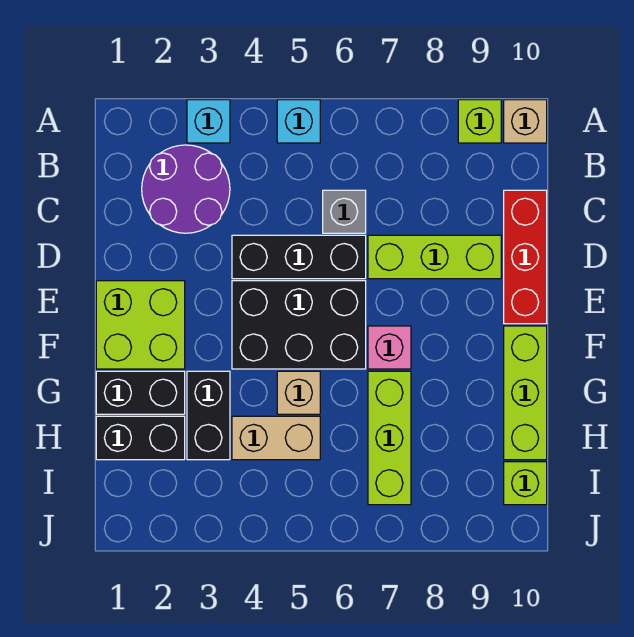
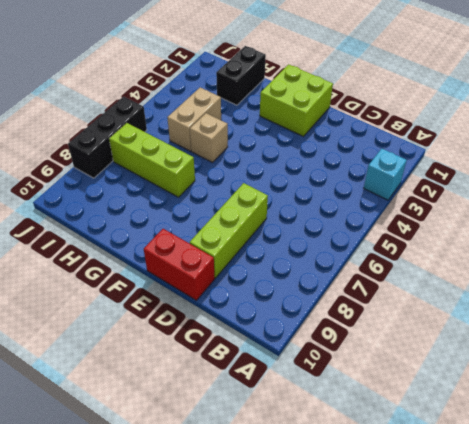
red brick D10:E10 level 1 -> red brick C10:E10 level 1
black brick J6:J8 level 1 -> black brick D4:D6 level 1
none -> cyan brick A5 level 1
none -> lime brick A9 level 1
none -> tan brick A10 level 1

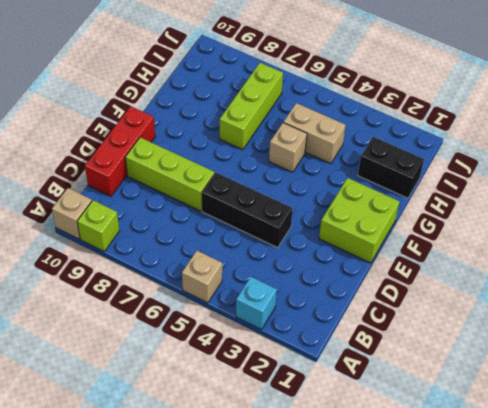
tan brick A5 level 1 -> cyan brick A5 level 1
none -> purple round brick B2:C3 level 1
none -> grey brick C6 level 1
none -> black brick E4:F6 level 1

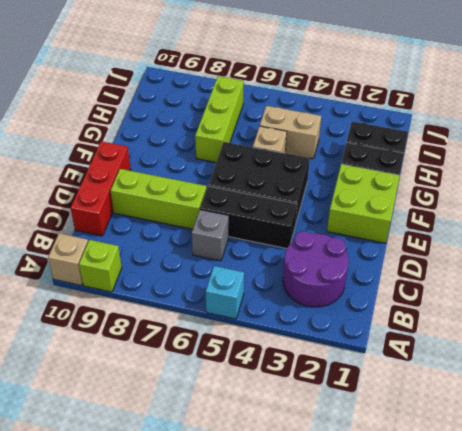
none -> cyan brick A3 level 1
none -> pink brick F7 level 1
none -> lime brick F10:H10 level 1

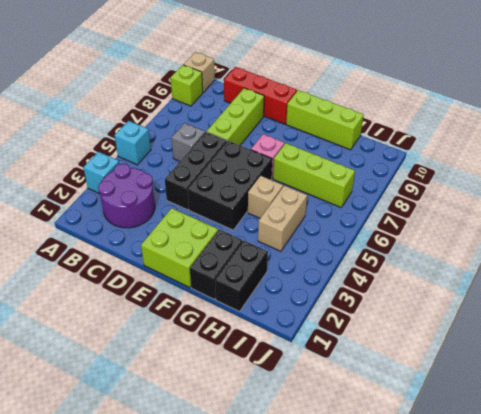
none -> black brick G3:H3 level 1
none -> lime brick I10 level 1

